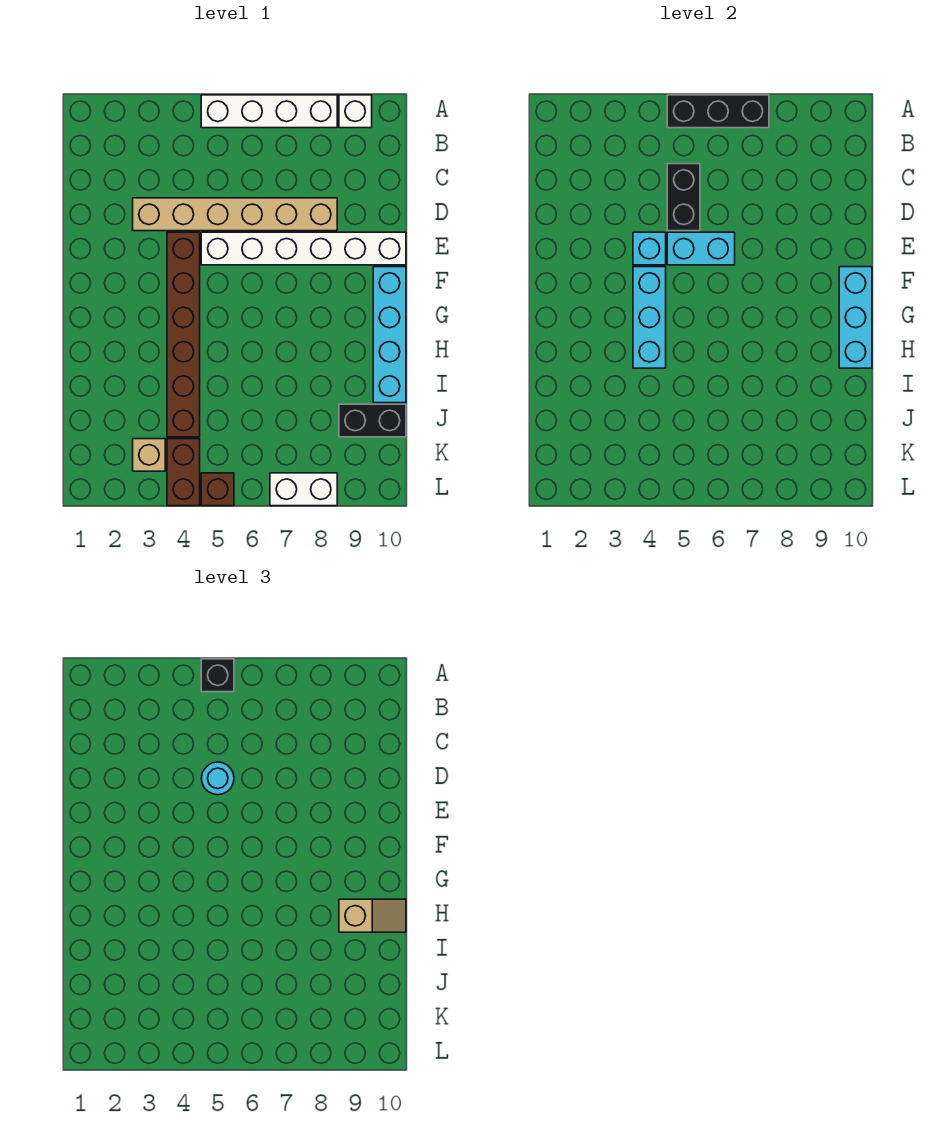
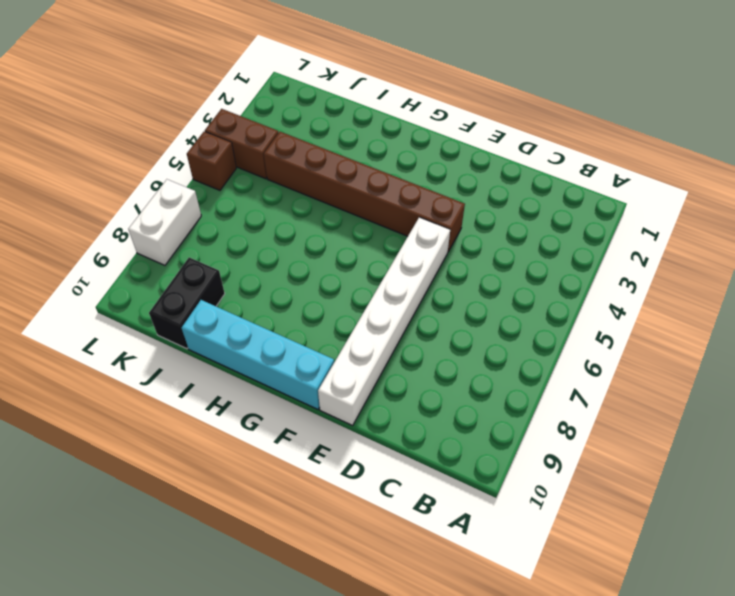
none -> white brick A5:A8 level 1
none -> white brick A9 level 1
none -> tan brick D3:D8 level 1

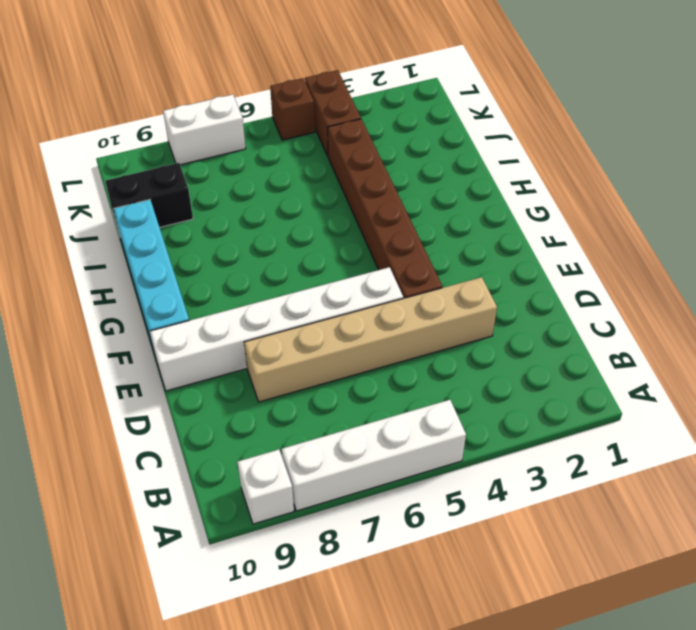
none -> tan brick K3 level 1
none -> black brick A5:A7 level 2
none -> black brick C5:D5 level 2

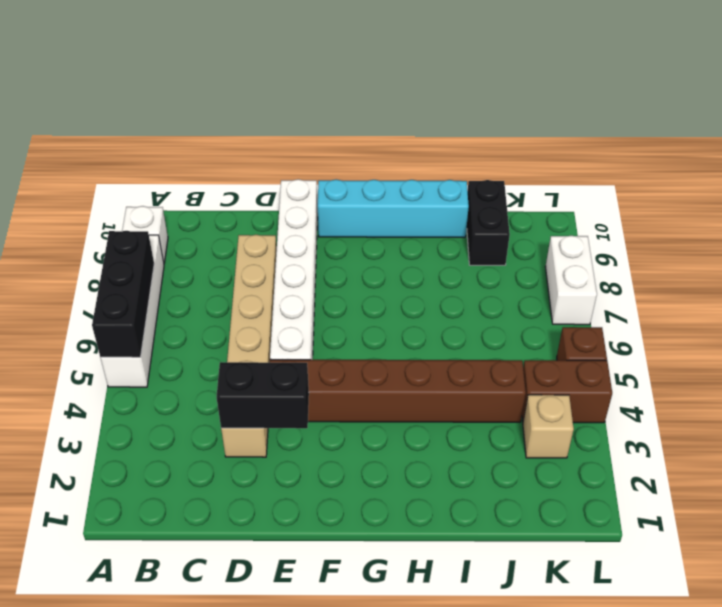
black brick D3:E3 level 2 -> black brick C5:D5 level 2
none -> cyan brick E4 level 2
none -> cyan brick E5:E6 level 2
none -> cyan brick F4:H4 level 2

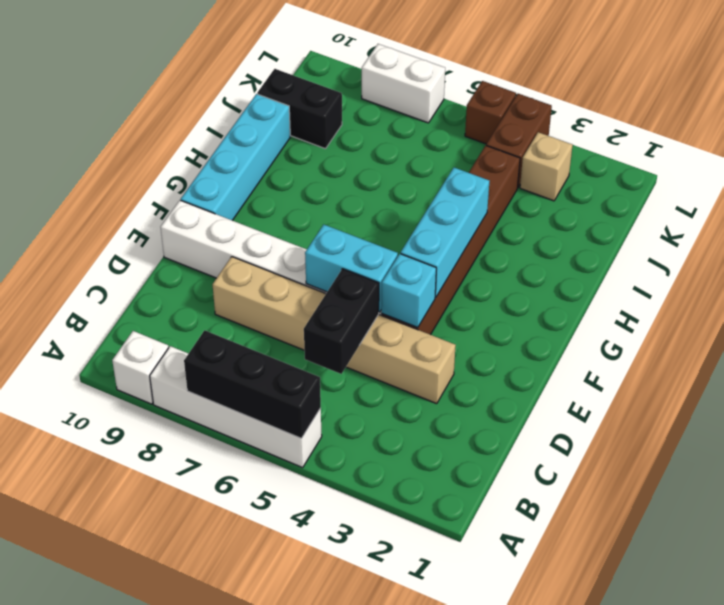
none -> cyan brick F10:H10 level 2
none -> black brick A5 level 3
none -> cyan round brick D5 level 3

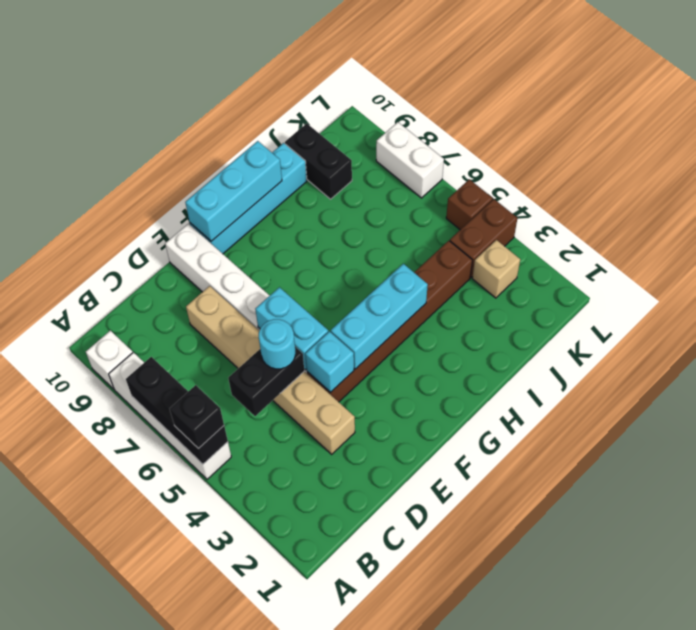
none -> tan slope H9:H10 level 3 top 9

